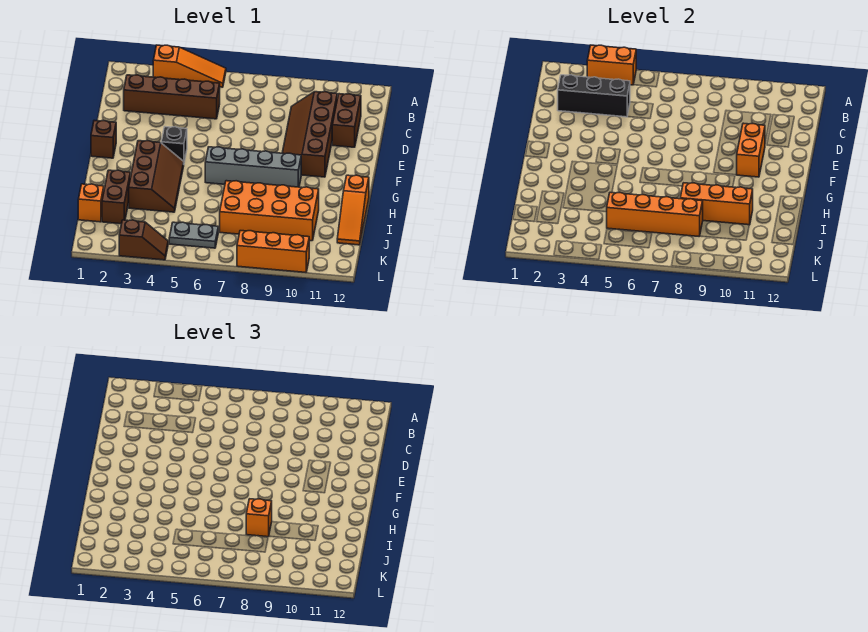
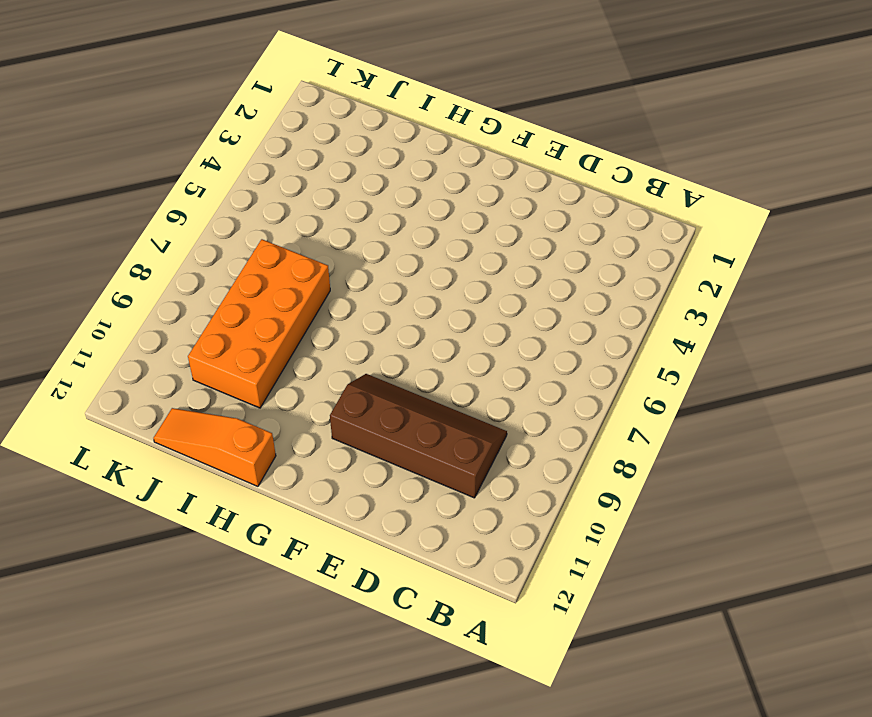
none -> orange slope A3:A5 level 1 top 3
none -> brown brick C2:C5 level 1
none -> brown brick C11:D11 level 1

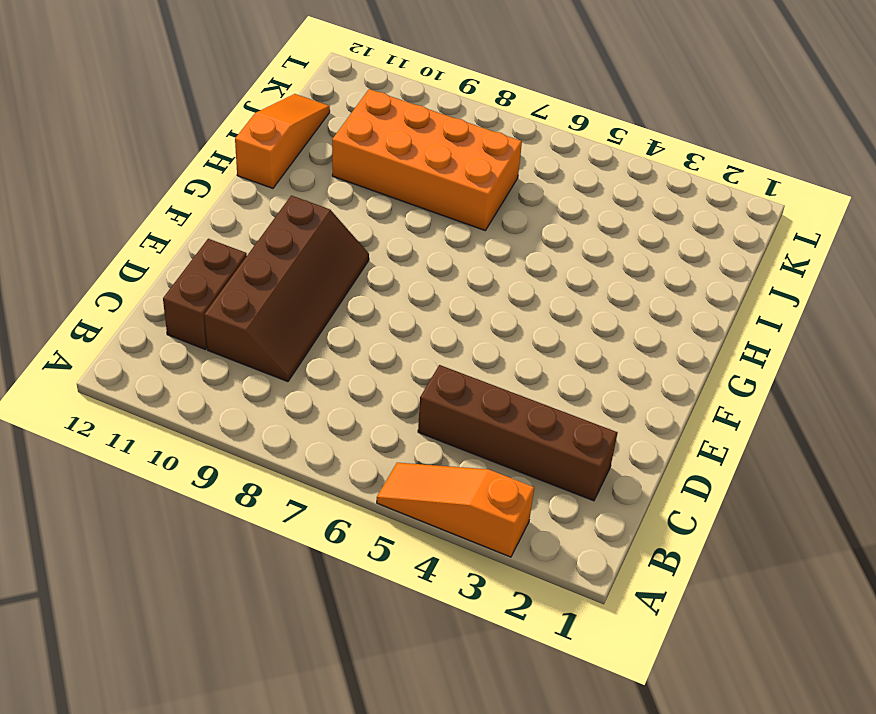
none -> brown brick F1 level 1
none -> black brick F4 level 1
none -> brown slope G3:I4 level 1 top 3

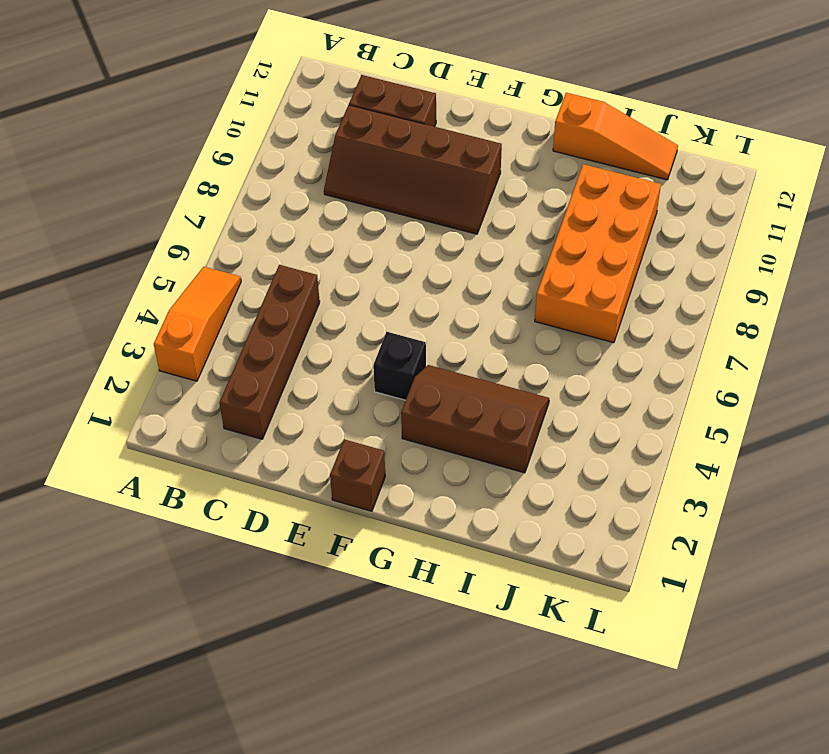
none -> grey brick G6:G9 level 1
none -> brown brick I2:J2 level 1
none -> orange brick J1 level 1

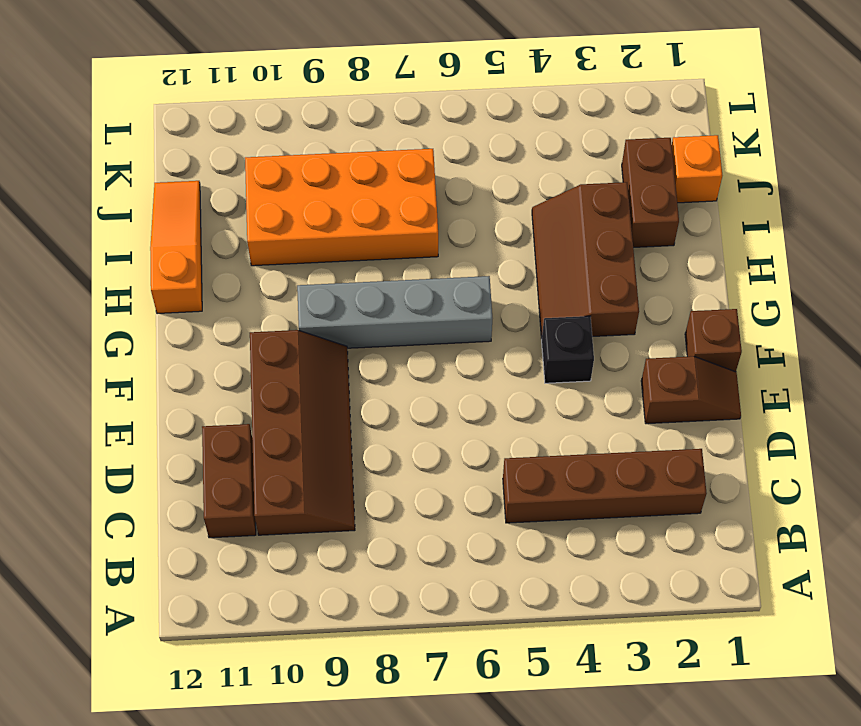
brown slope E1:E2 level 1 top 2 -> brown slope L3:L4 level 1 top 3
none -> orange slope A3:A5 level 1 top 3
none -> grey plate K5:K6 level 1
none -> orange brick L8:L10 level 1

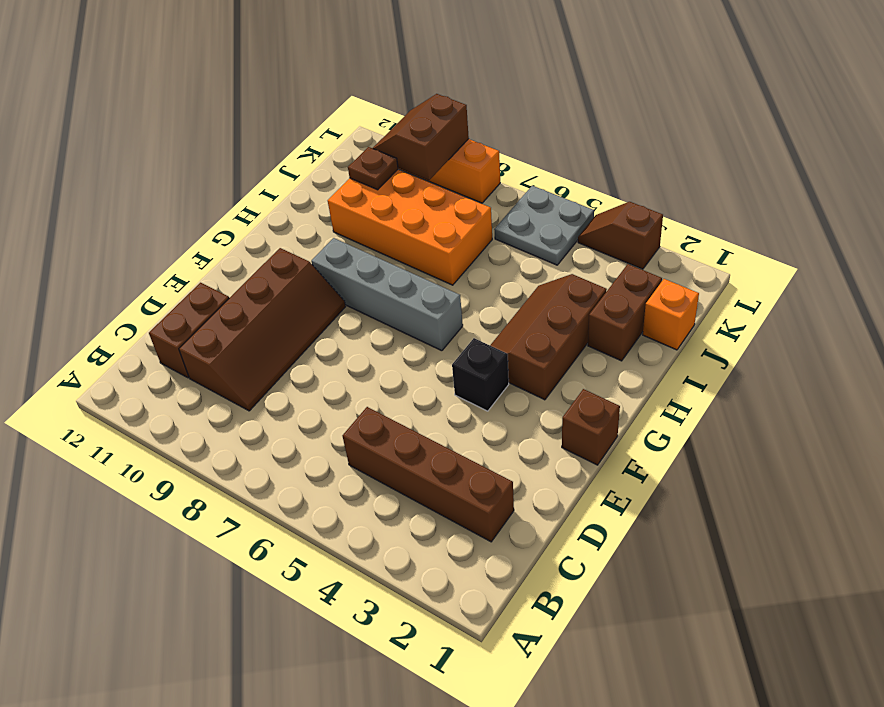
brown plate J10 level 2 -> none
grey plate K5:L6 level 1 -> grey plate K5:K6 level 1
brown slope K9:L10 level 2 top 9 -> none
none -> orange slope A3:A5 level 1 top 3
none -> orange slope H12:J12 level 1 top H
none -> orange brick A3:A4 level 2

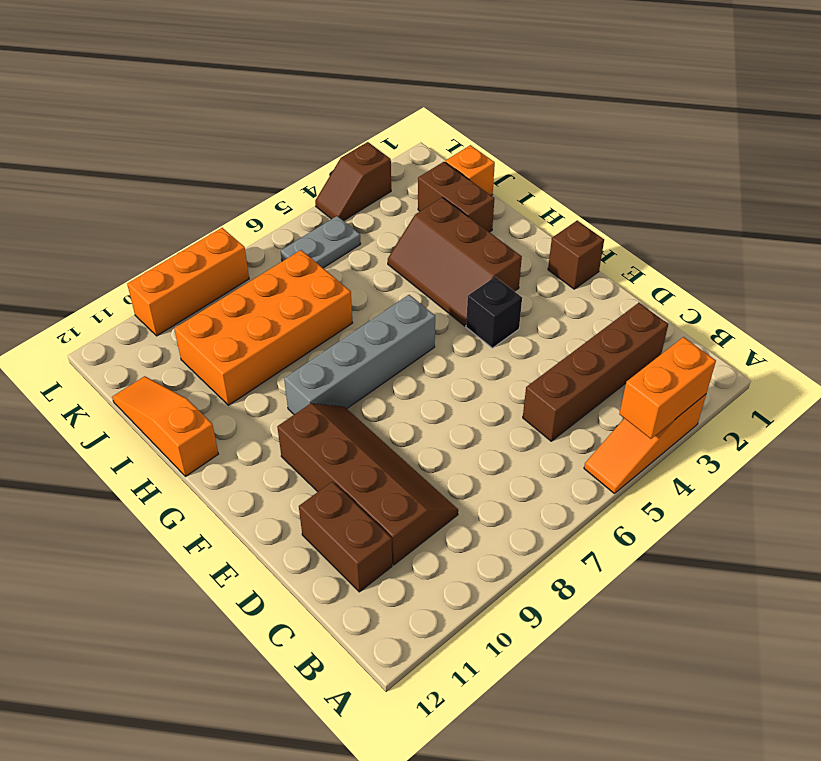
none -> black brick C2:C4 level 2
none -> orange brick E10:F10 level 2
none -> orange brick I8:I10 level 2

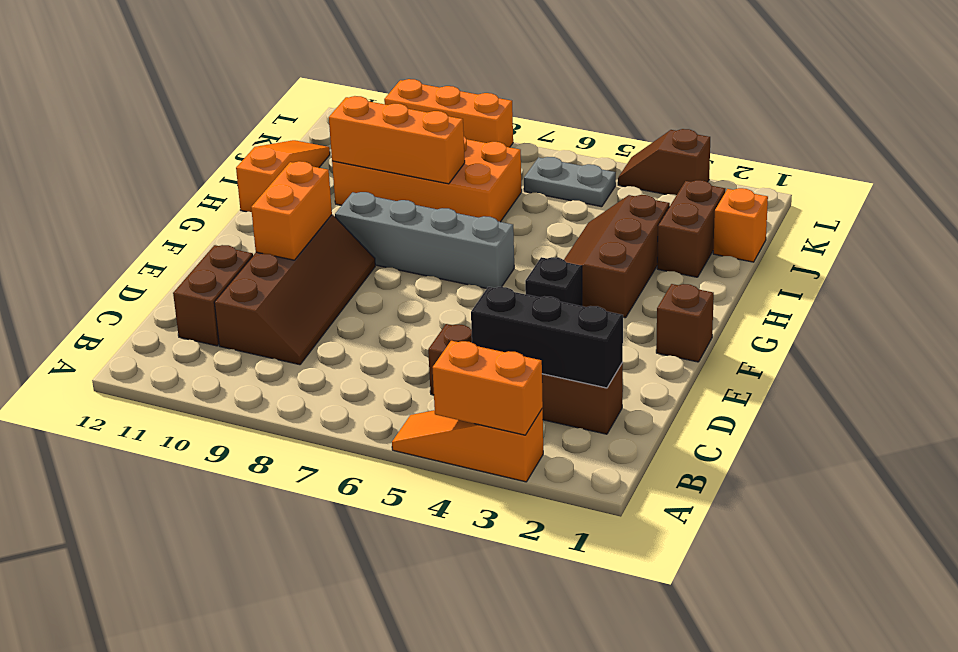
none -> orange brick J5:J8 level 2
none -> orange brick I8 level 3

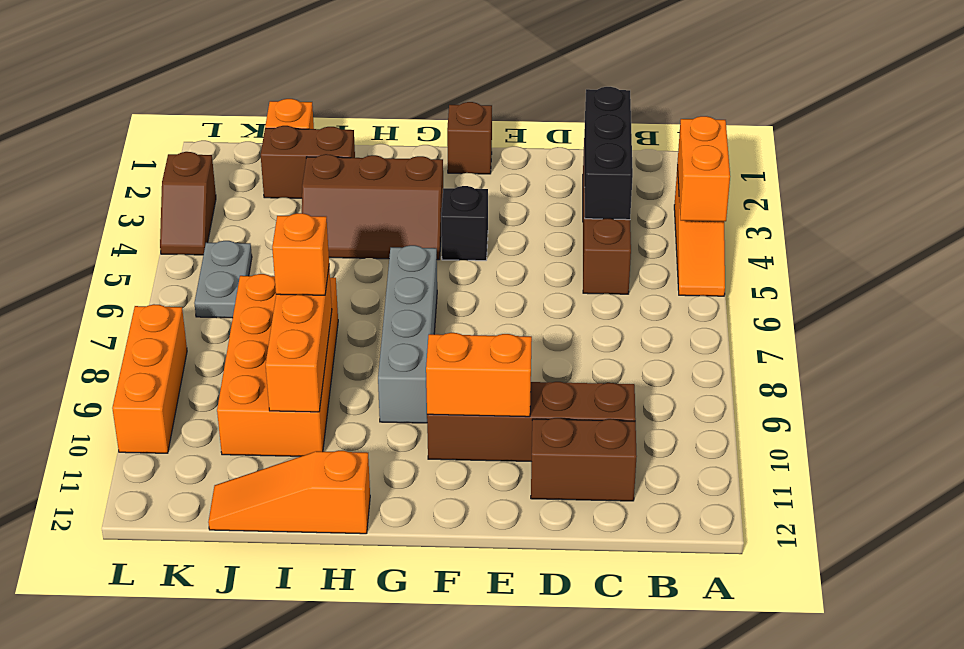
none -> orange brick J5:J8 level 2

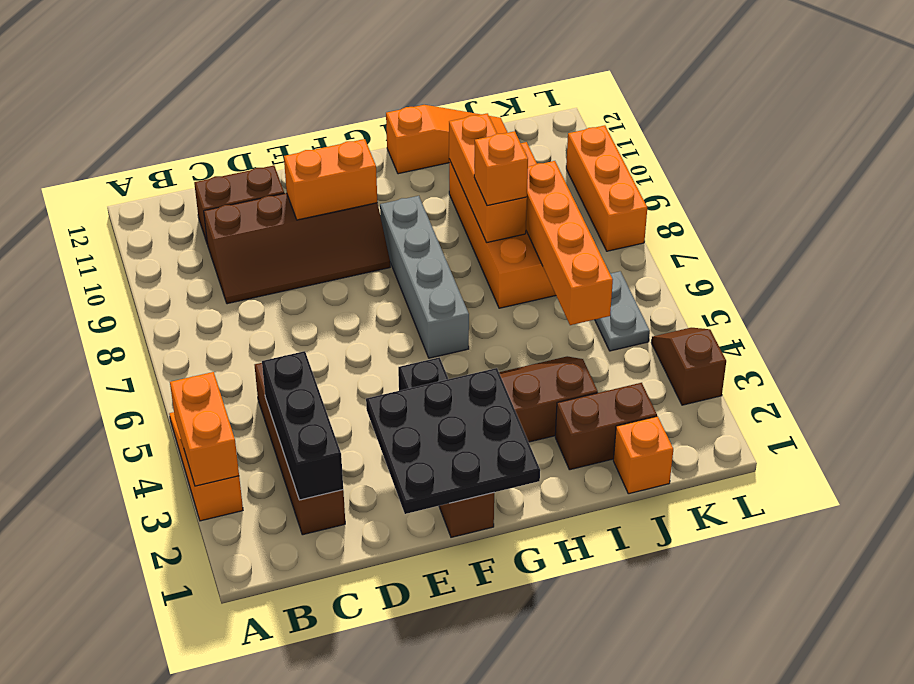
black plate E1:G3 level 2 -> none

